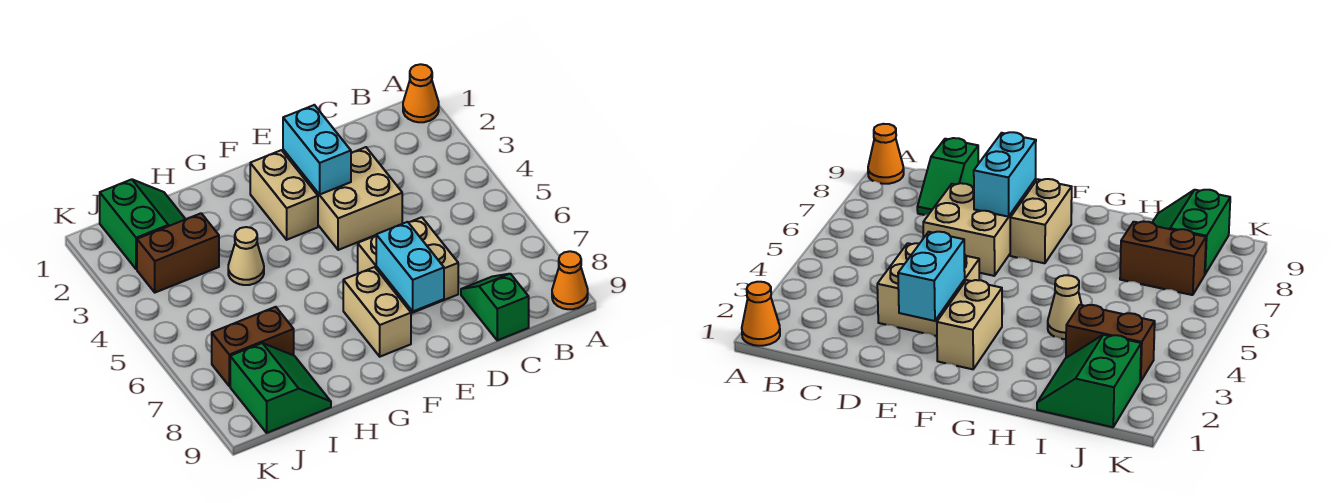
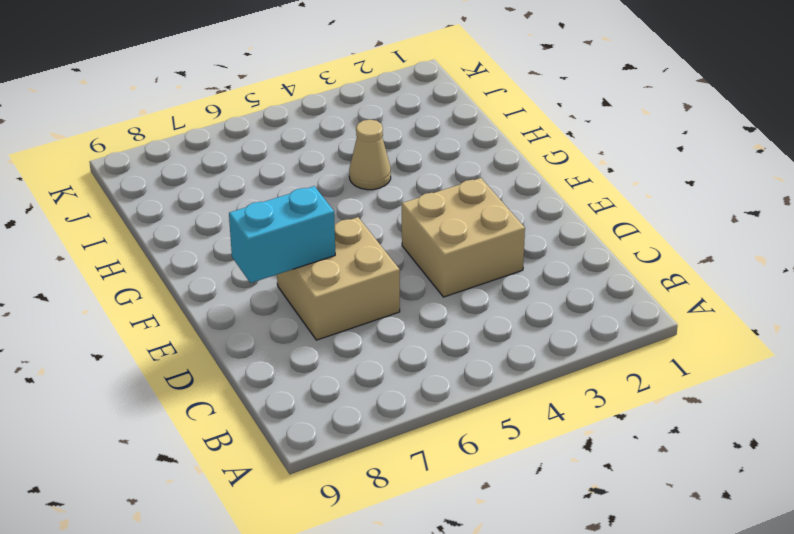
none -> orange cone A1 level 1
none -> orange cone A9 level 1
none -> green slope C8:C9 level 1 top 9

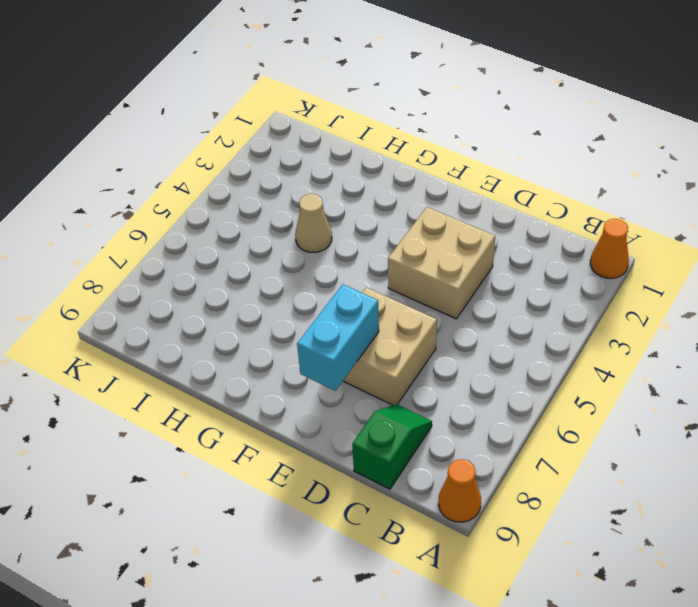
none -> tan brick F2:F3 level 1
none -> tan brick F7:F8 level 1
none -> green slope I1:J2 level 1 top J

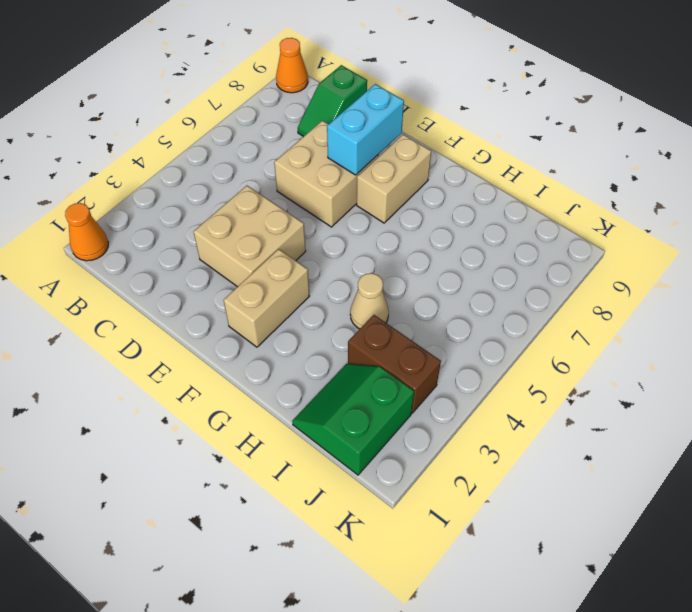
none -> brown brick I7:J7 level 1
none -> green slope I8:J9 level 1 top J
none -> cyan brick E2:E3 level 2

